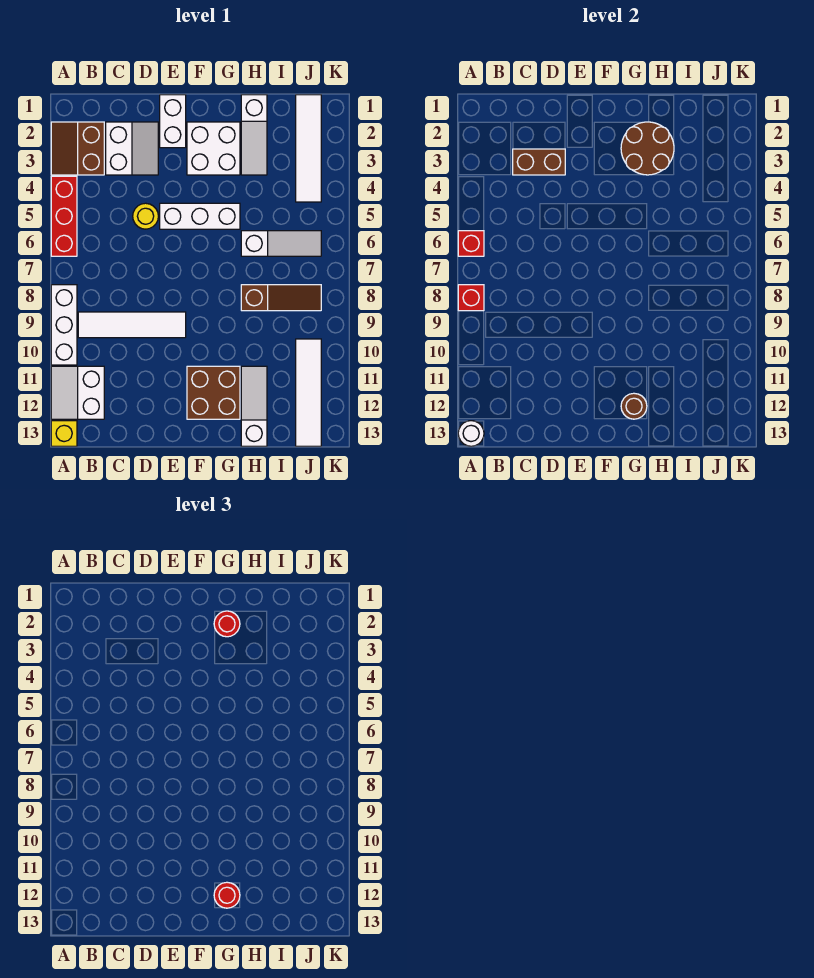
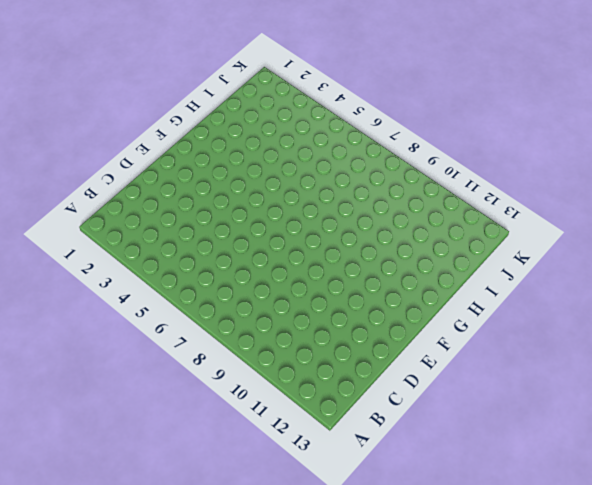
none -> brown slope A2:B3 level 1 top B
none -> red brick A4:A6 level 1
none -> white brick A8:A10 level 1

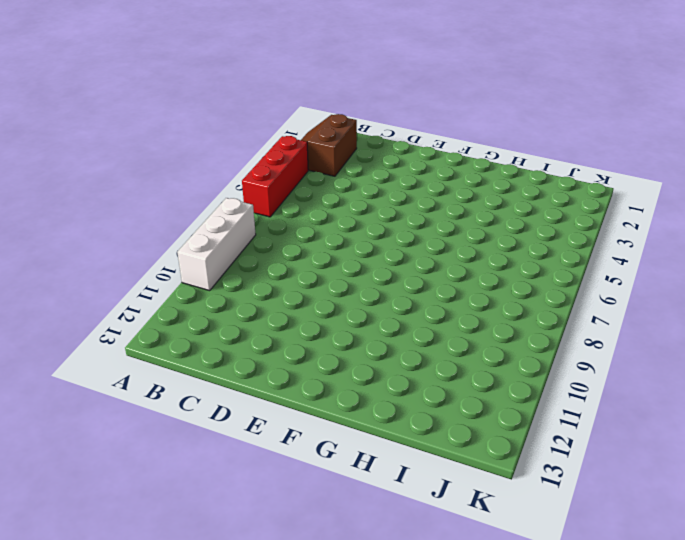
none -> white slope A11:B12 level 1 top B
none -> yellow brick A13 level 1
none -> white tile B9:E9 level 1

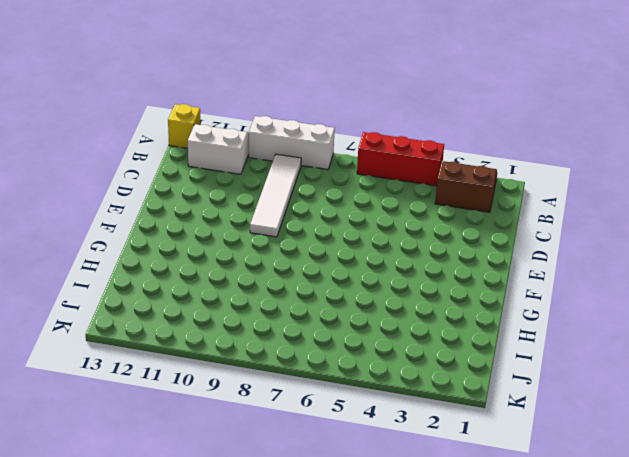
none -> white slope C2:D3 level 1 top C
none -> yellow round brick D5 level 1
none -> white brick E1:E2 level 1

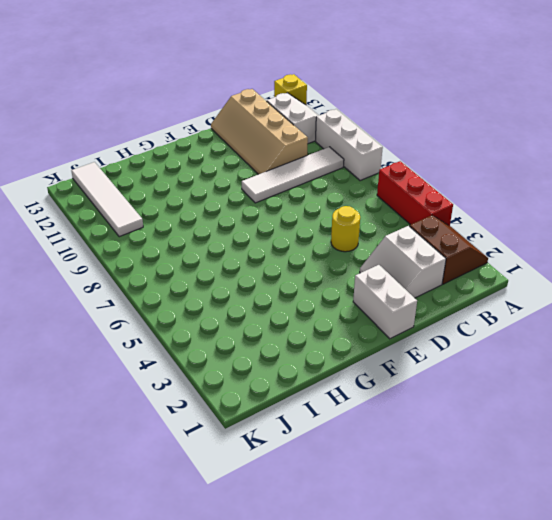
tan slope C10:D13 level 1 top C -> none
none -> white brick E5:G5 level 1
none -> white brick F2:G3 level 1
none -> brown brick F11:G12 level 1

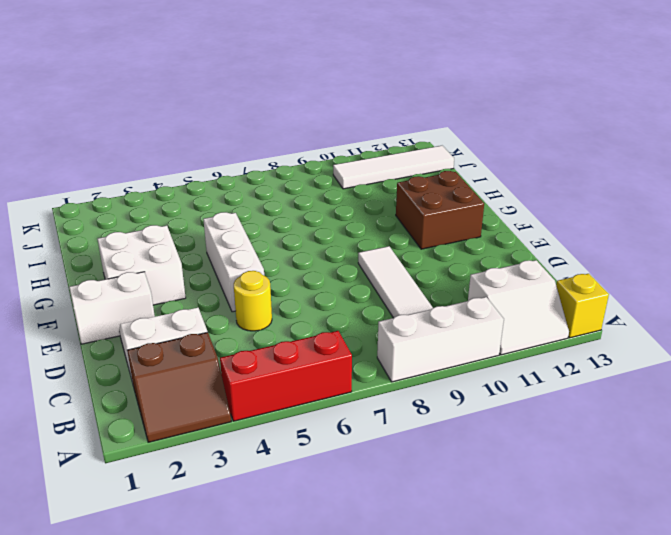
none -> white slope H1:H3 level 1 top 1
none -> white slope H6:J6 level 1 top H
none -> brown slope H8:J8 level 1 top H

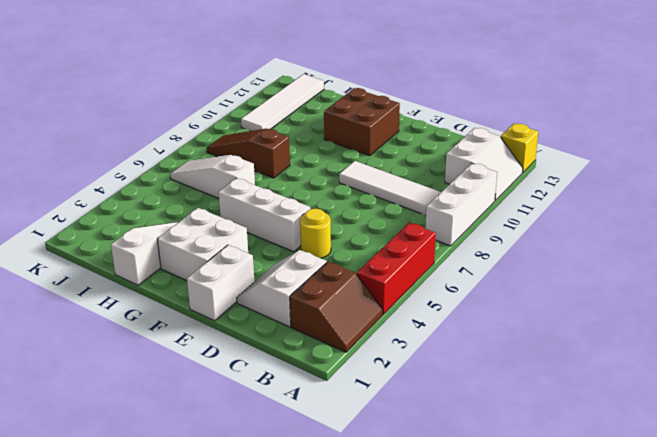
none -> white slope H11:H13 level 1 top 13
none -> white tile J1:J4 level 1
none -> red brick A6 level 2

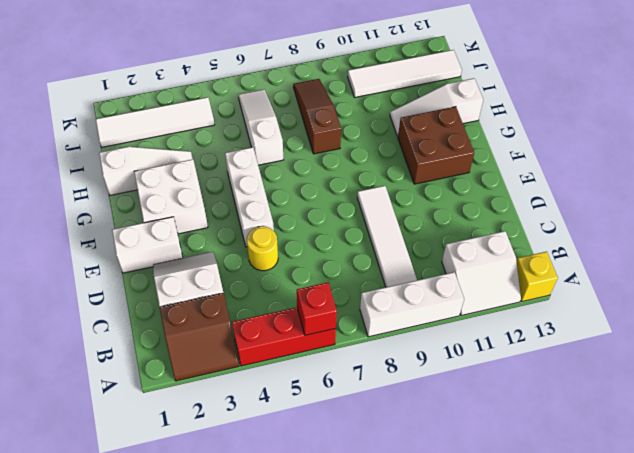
none -> red brick A8 level 2
none -> white round brick A13 level 2
none -> brown brick C3:D3 level 2

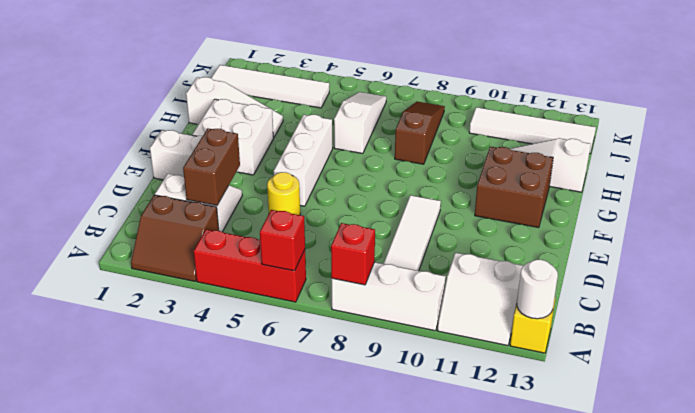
none -> brown round brick G2:H3 level 2
none -> brown round brick G12 level 2
none -> red round brick G2 level 3

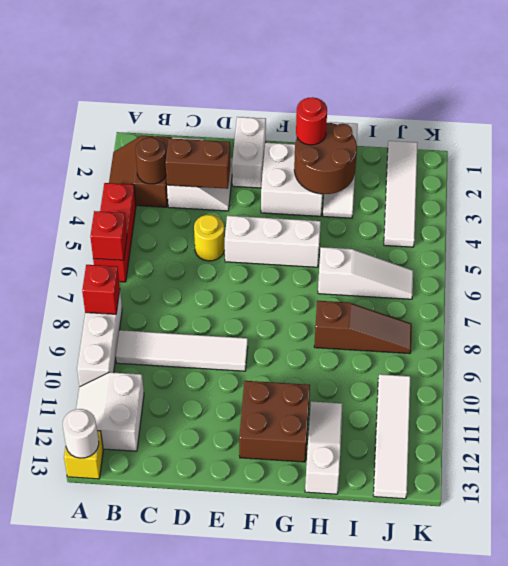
brown round brick B3 level 2 -> brown round brick G12 level 2
none -> red round brick G12 level 3

